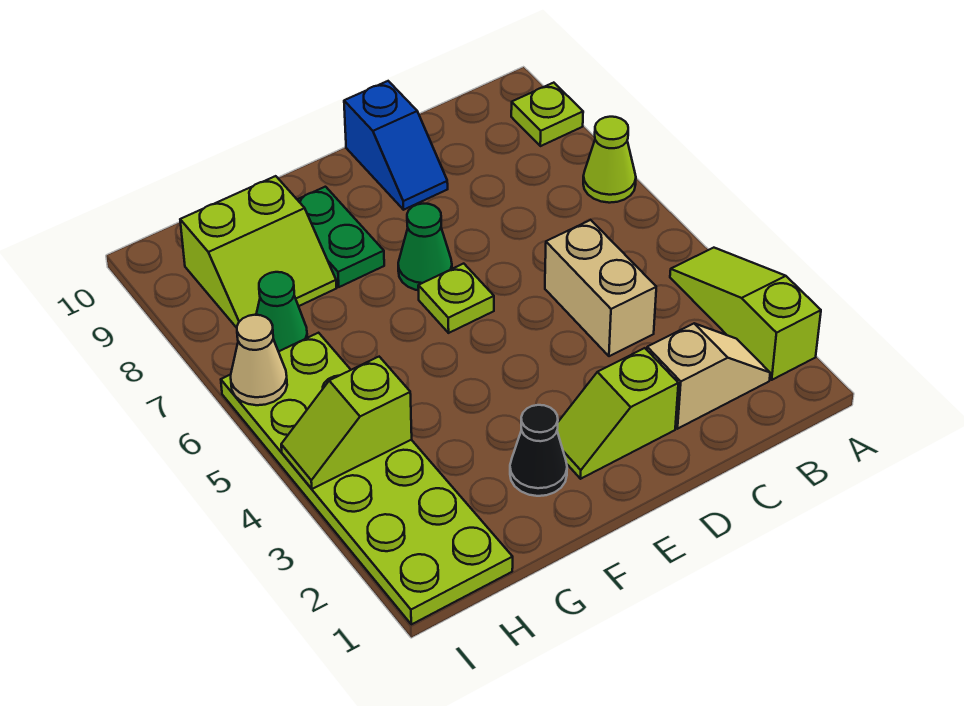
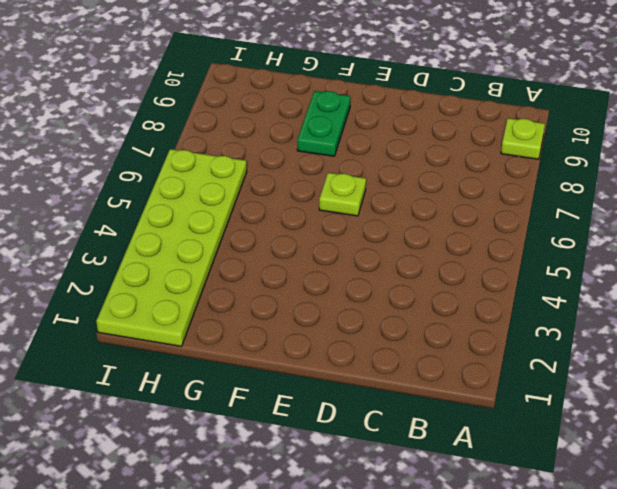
none -> lime slope A2:A4 level 1 top 2
none -> lime cone A7 level 1
none -> tan slope B2:C2 level 1 top C

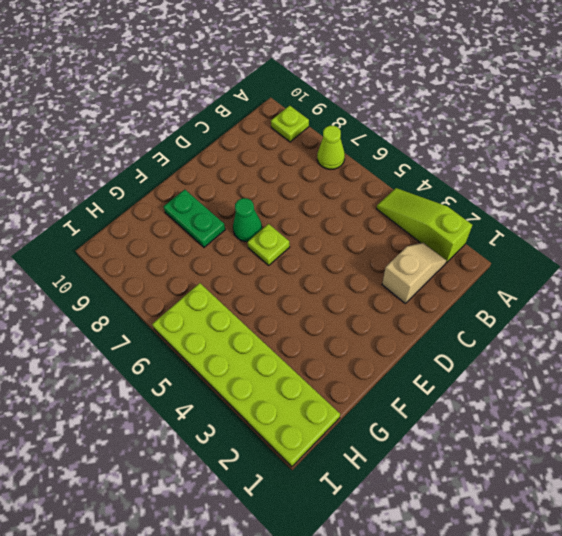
none -> tan brick C4:C5 level 1
none -> lime slope D2:E2 level 1 top D
none -> blue slope D9:D10 level 1 top 10

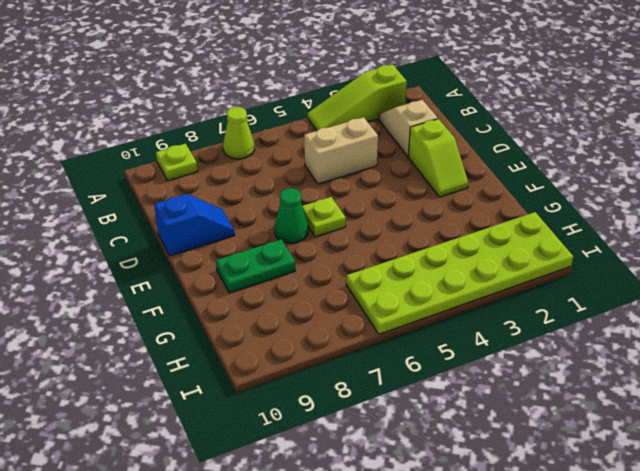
none -> black cone F2 level 1
none -> lime slope G8:H9 level 1 top 9
none -> green cone H7 level 1

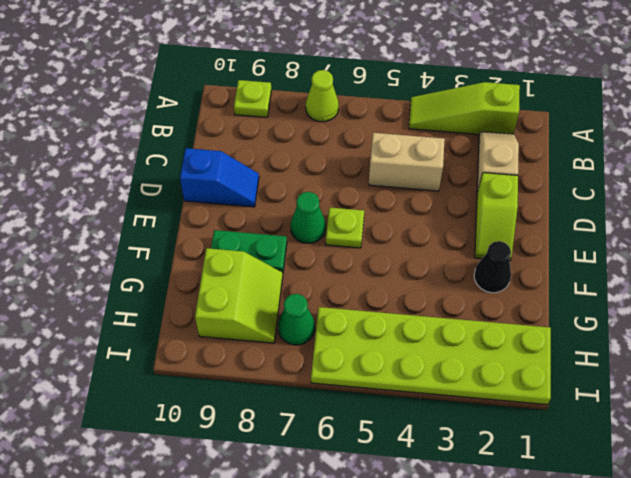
none -> lime slope H4:I4 level 2 top H
none -> tan cone I6 level 2

